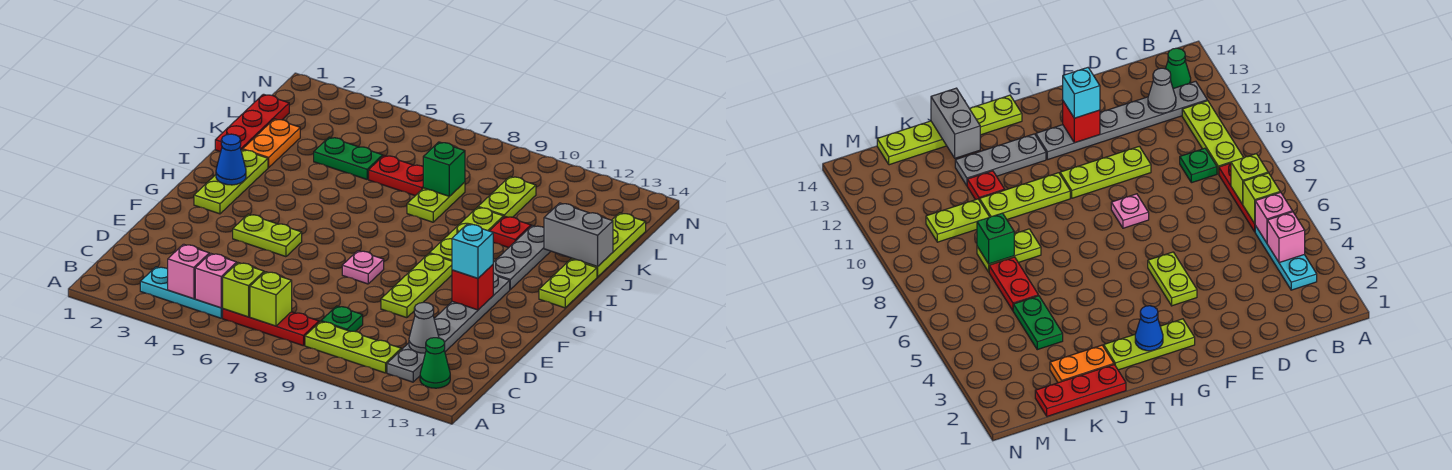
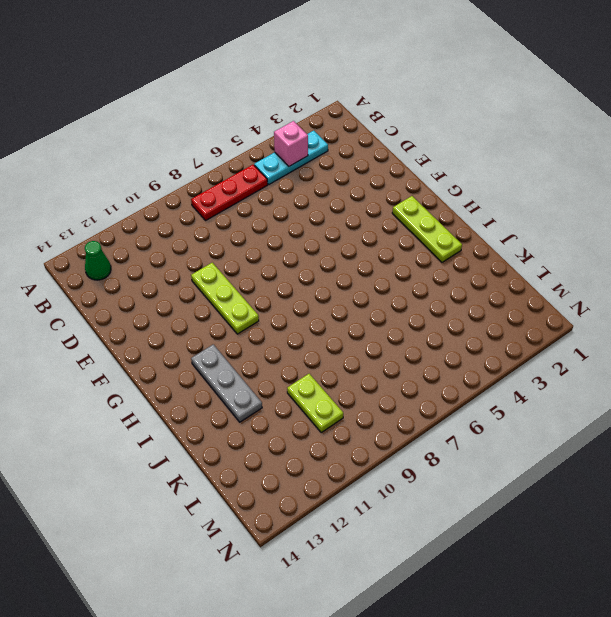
none -> lime plate B9:B11 level 1
none -> grey plate B12:G12 level 1
none -> green plate C9 level 1
none -> lime plate F4:F5 level 1

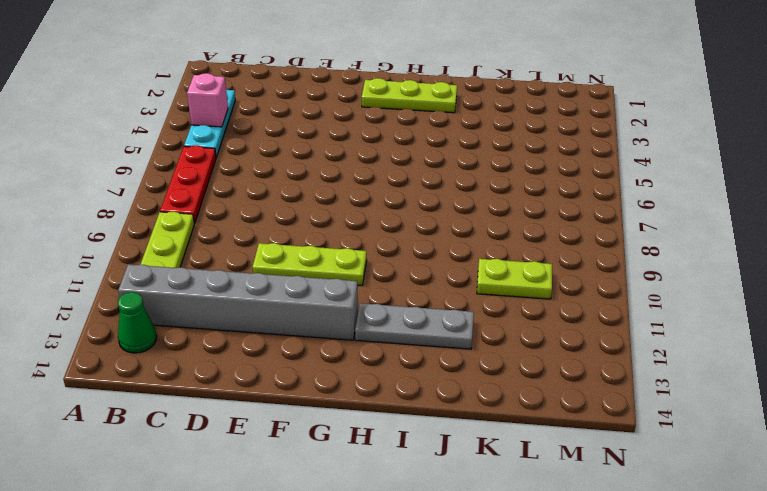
grey brick B12:G12 level 1 -> grey plate B12:G12 level 1
none -> green plate C9 level 1
none -> lime plate F4:F5 level 1
none -> pink plate F8 level 1
none -> lime plate H10:J10 level 1

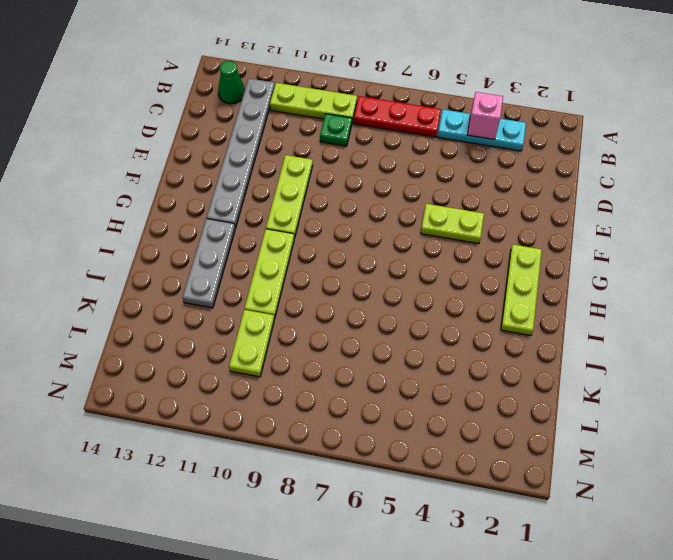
none -> pink plate F8 level 1
none -> lime plate H14:I14 level 1
none -> red plate J1:L1 level 1
none -> orange plate J2:K2 level 1

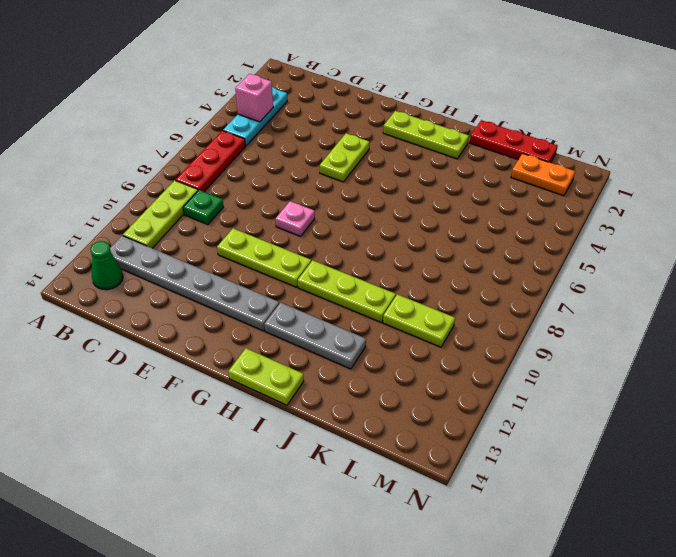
orange plate L2:M2 level 1 -> orange plate J2:K2 level 1
none -> lime plate J8:K8 level 1
none -> red plate J11 level 1
none -> lime plate J14:L14 level 1
none -> green plate K4:K5 level 1

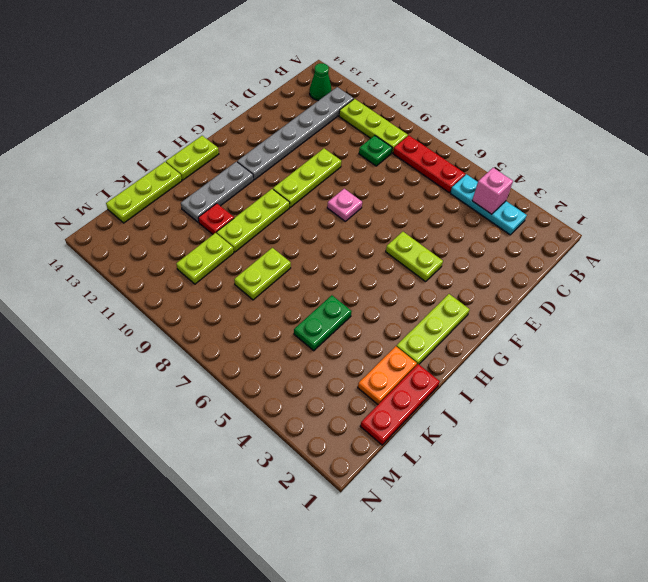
green plate J5:K5 level 1 -> green plate K4:K5 level 1
none -> red plate K6:K7 level 1
none -> pink brick B5 level 2
none -> lime brick B6 level 2
none -> lime brick B7 level 2

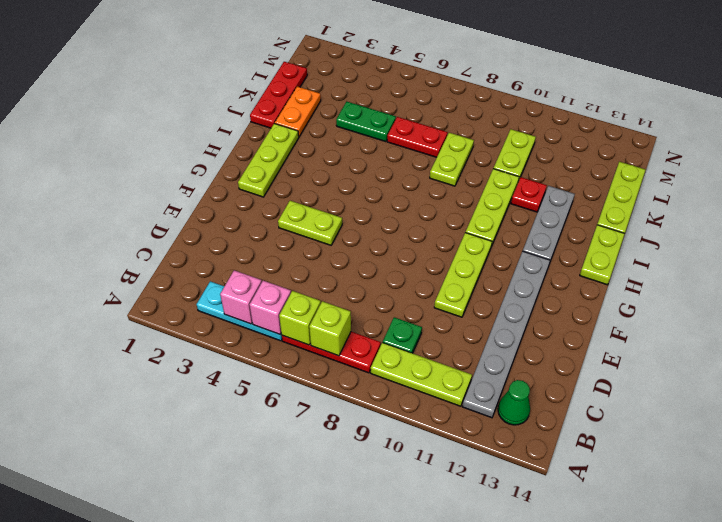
none -> pink plate F8 level 1
none -> grey cone C12 level 2
none -> red brick F12 level 2
none -> blue cone H2 level 2

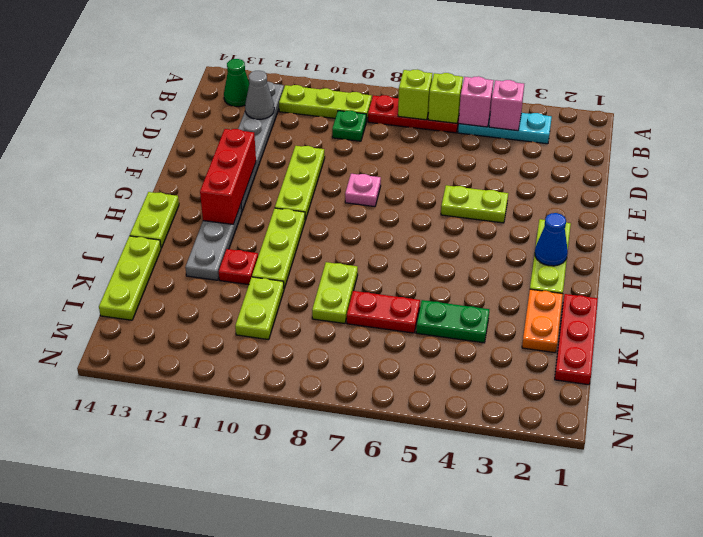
red brick F12:H12 level 2 -> red brick F12 level 2
none -> grey brick J13:J14 level 2
none -> green brick K8 level 2
none -> cyan brick F12 level 3

